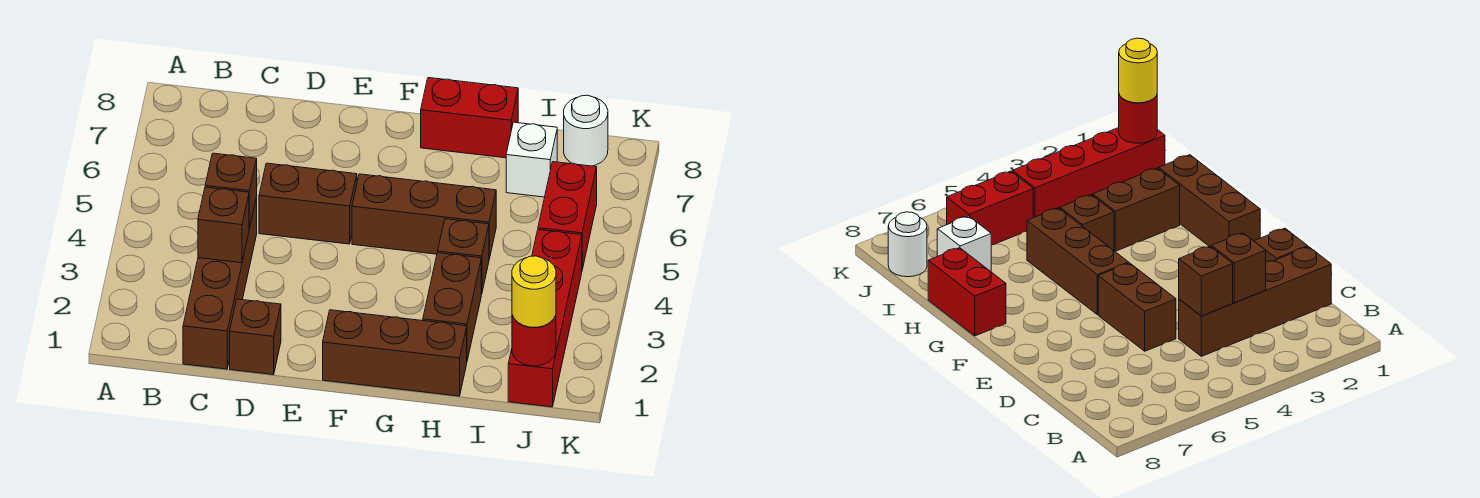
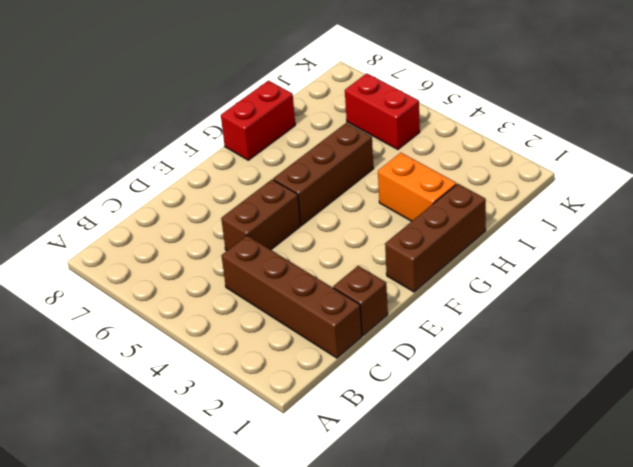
orange brick H2:H3 level 1 -> brown brick H2:H3 level 1
none -> brown brick H4 level 1
none -> white brick I7 level 1
none -> red brick J1:J4 level 1

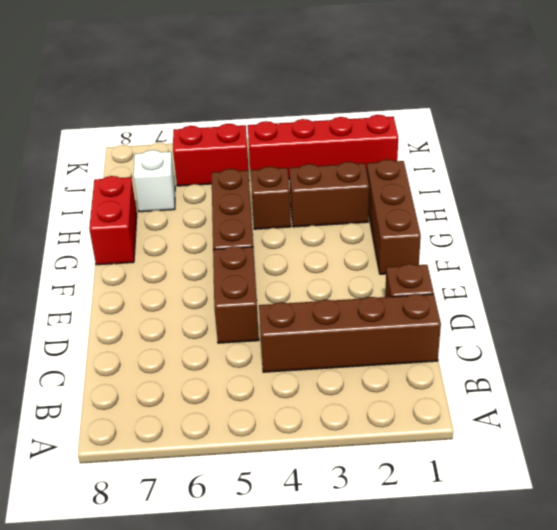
none -> white round brick J8 level 1
none -> brown brick C3 level 2
none -> brown brick C4 level 2

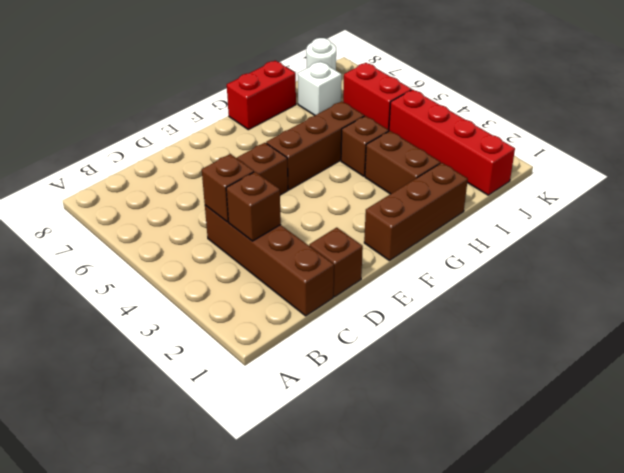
none -> red round brick J1 level 2
none -> yellow round brick J1 level 3

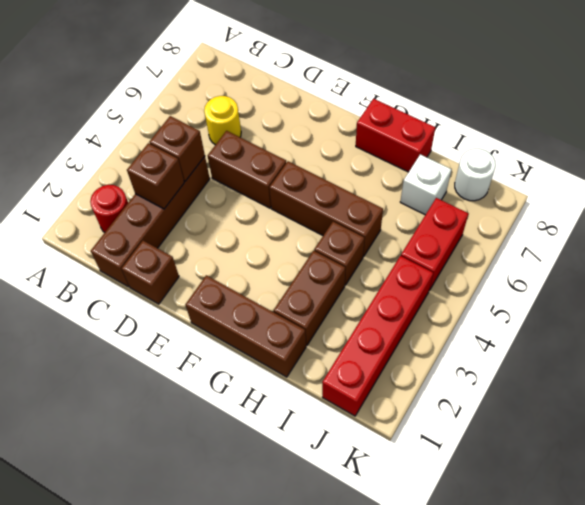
red round brick B2 level 1 -> red round brick J1 level 2
yellow round brick C6 level 1 -> yellow round brick J1 level 3

